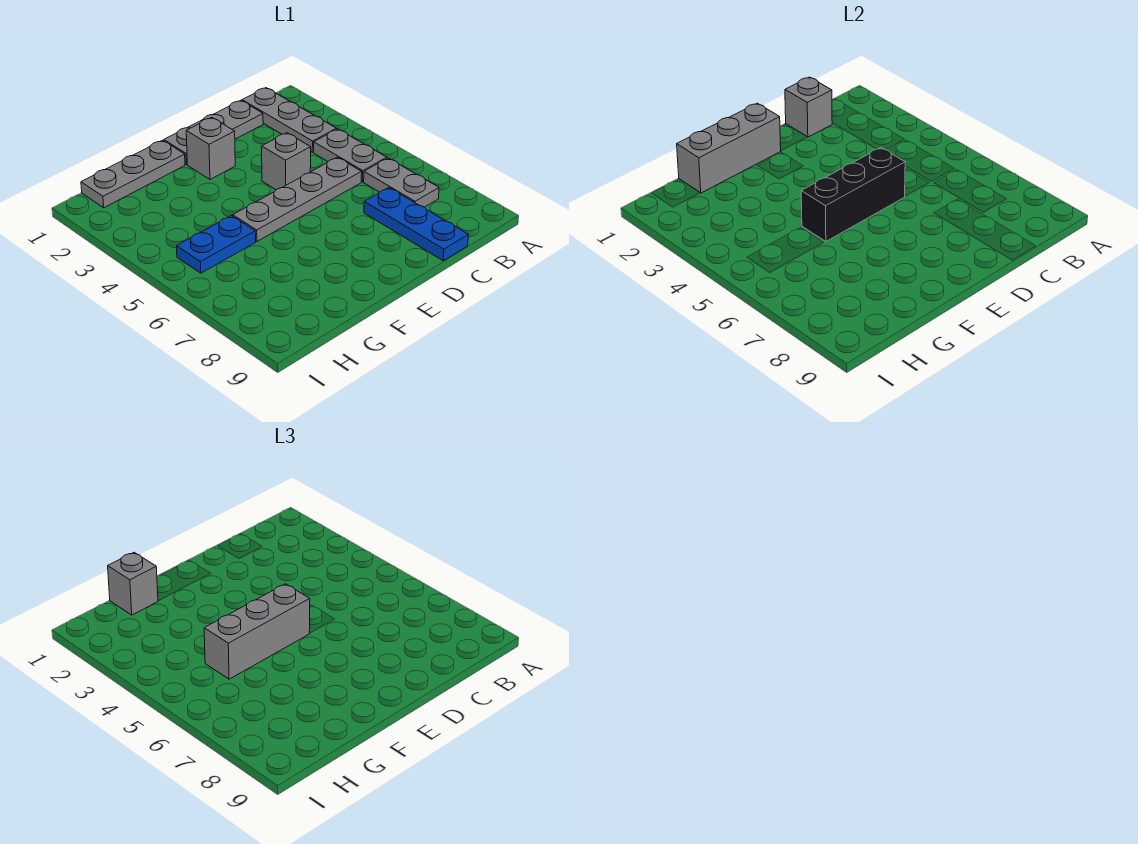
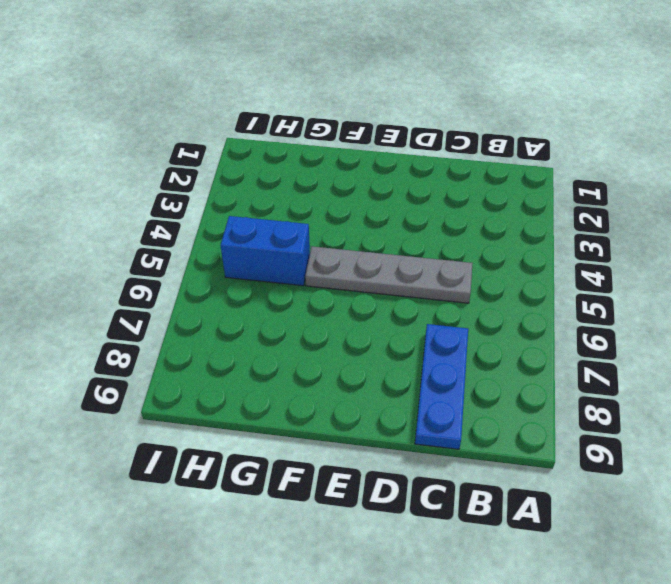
blue brick G5:H5 level 1 -> blue plate G5:H5 level 1
none -> grey plate B1:B3 level 1
none -> grey plate B4:B5 level 1
none -> grey plate B6:B7 level 1

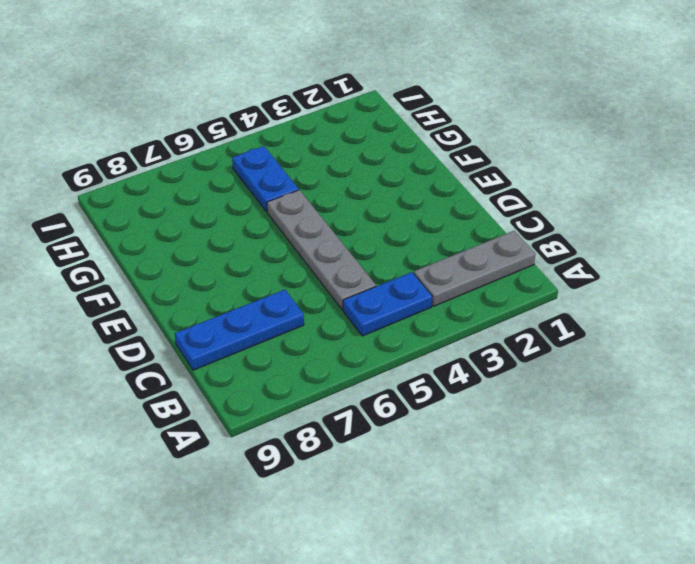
blue plate B4:B5 level 1 -> grey plate B4:B5 level 1
none -> grey plate B6:B7 level 1
none -> grey plate C1:E1 level 1
none -> grey brick D4 level 1

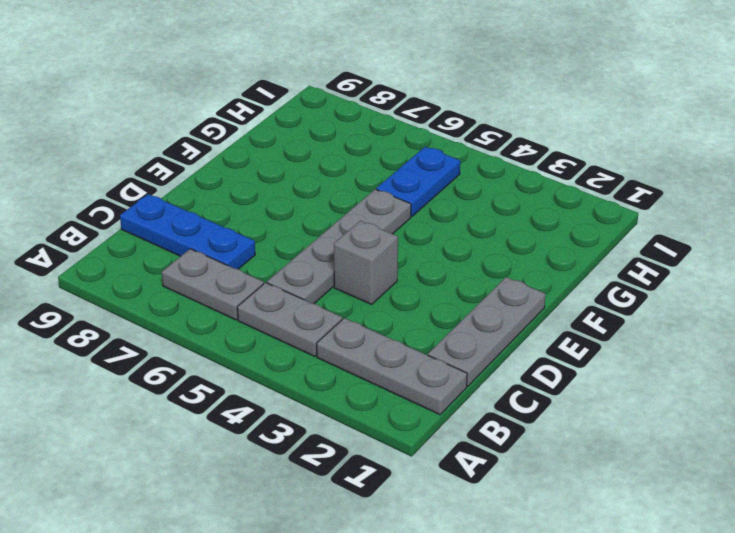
none -> grey brick E2 level 1
none -> grey plate F1:H1 level 1
none -> grey brick C1 level 2

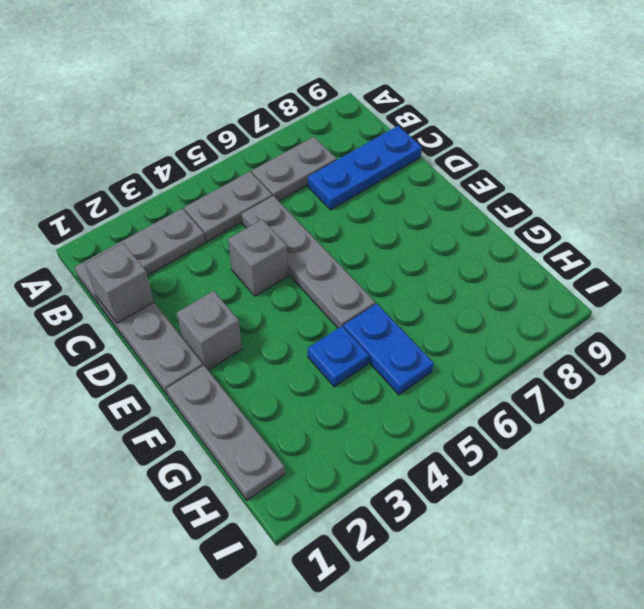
blue plate G4 level 1 -> none
none -> black brick D5:F5 level 2
none -> grey brick E1:G1 level 2
none -> grey brick E5:G5 level 3

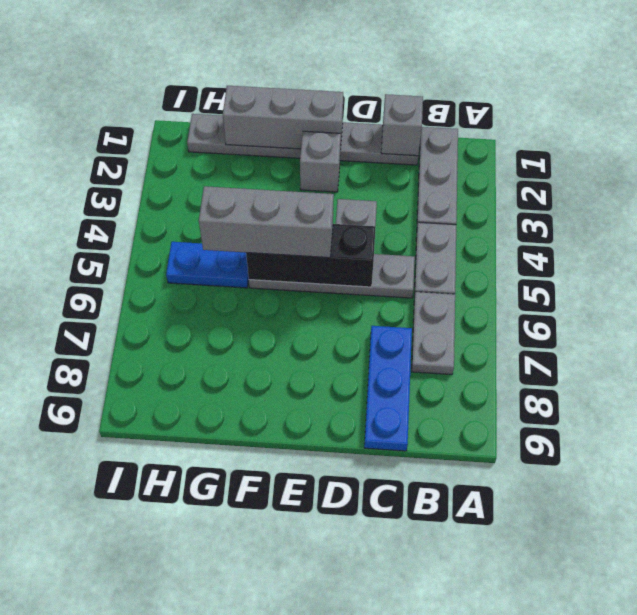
none -> grey brick G1 level 3

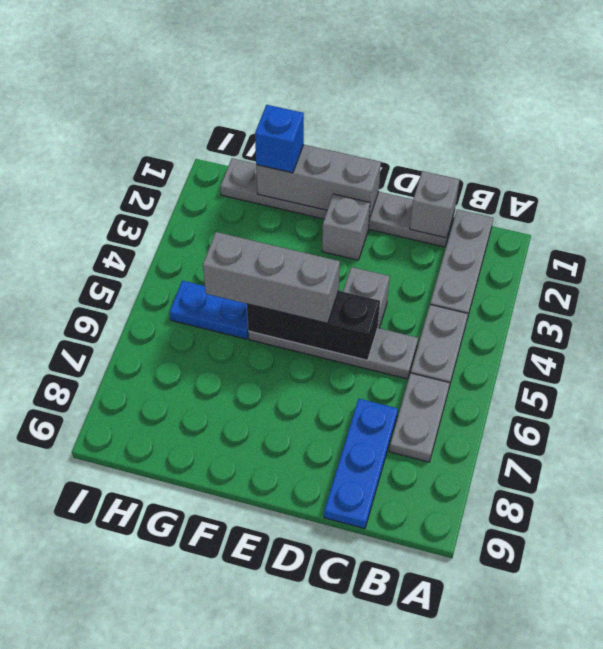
blue brick G1 level 3 -> grey brick G1 level 3

